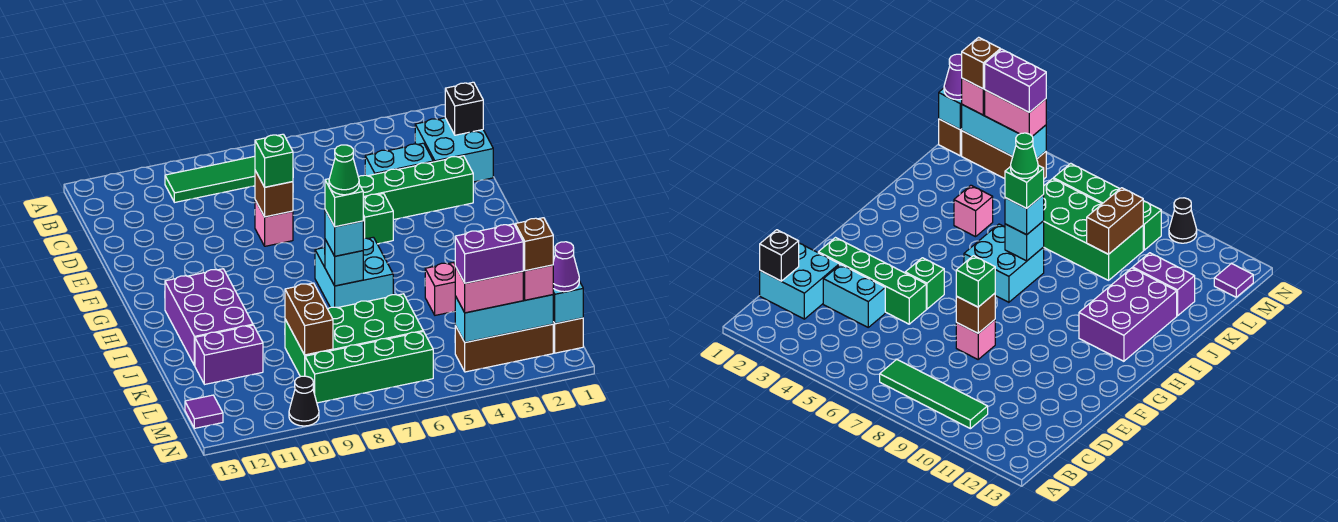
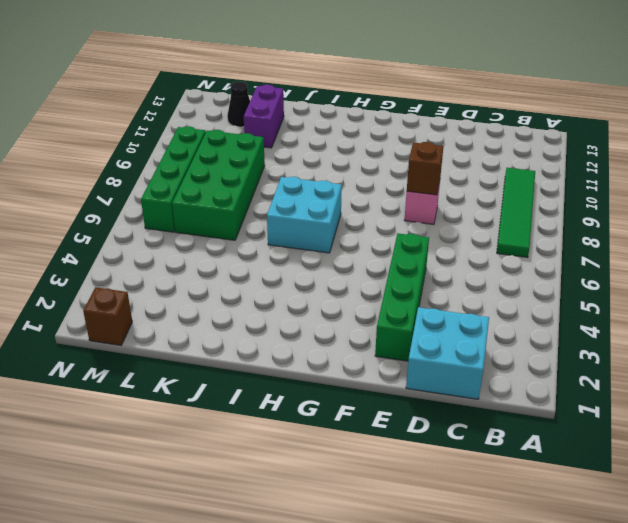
black cone L12 level 1 -> black cone N10 level 1
none -> cyan brick D3:D4 level 1
none -> green brick F5 level 1
none -> purple brick H11:J12 level 1
none -> pink brick J4 level 1

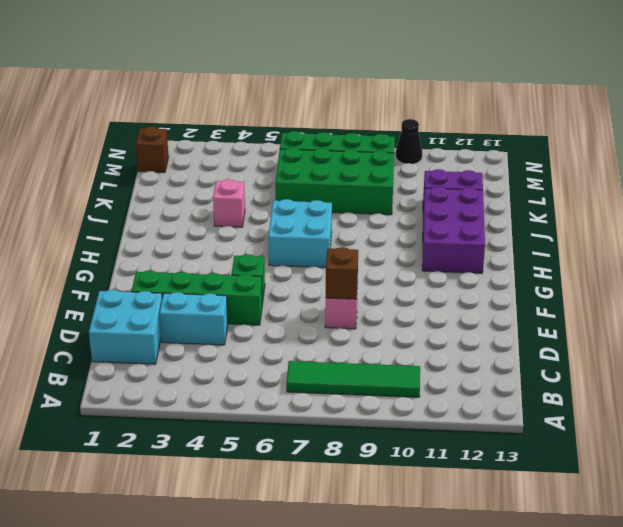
none -> brown brick M2:M4 level 1
none -> purple tile M13 level 1
none -> black brick C1 level 2
none -> cyan brick I7 level 2

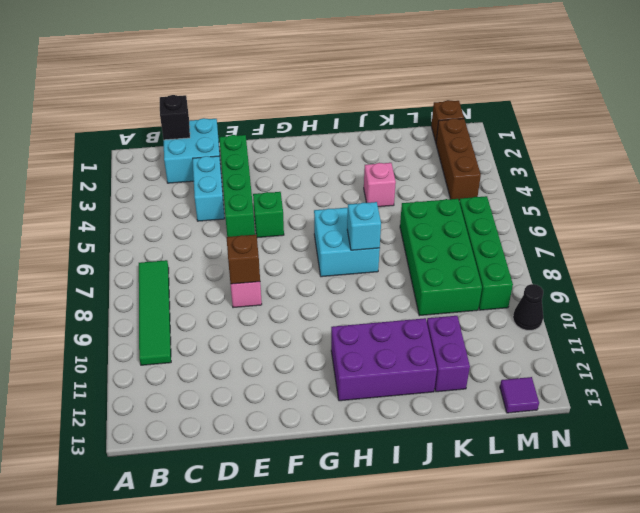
none -> brown brick K9:L9 level 2
none -> cyan brick M1 level 2
none -> cyan brick M2:M4 level 2
none -> green brick E8 level 3

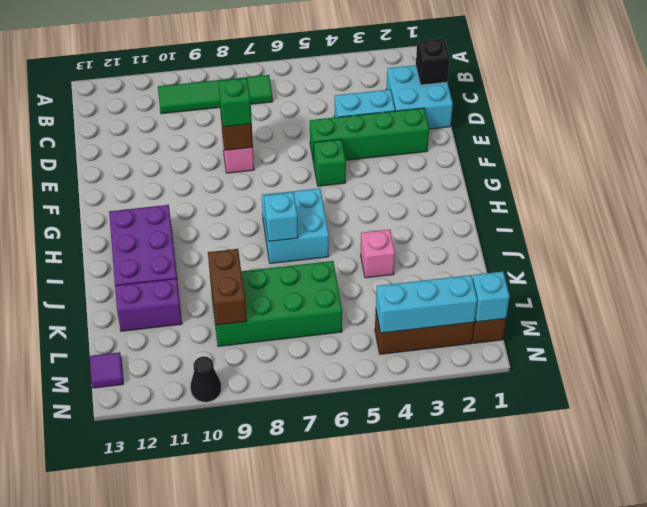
none -> green brick M6:M9 level 1
none -> cyan brick I7 level 3
none -> purple cone M1 level 3
none -> pink brick M2 level 3

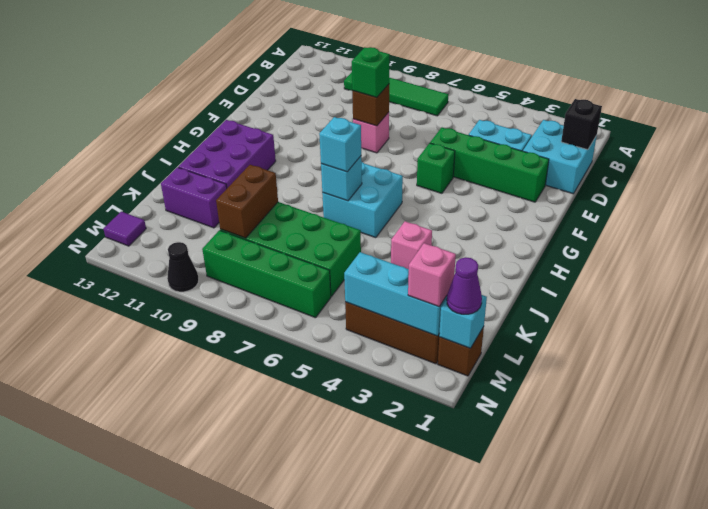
none -> pink brick M3:M4 level 3
none -> green brick I7 level 4
none -> brown brick M2 level 4
none -> purple brick M3:M4 level 4

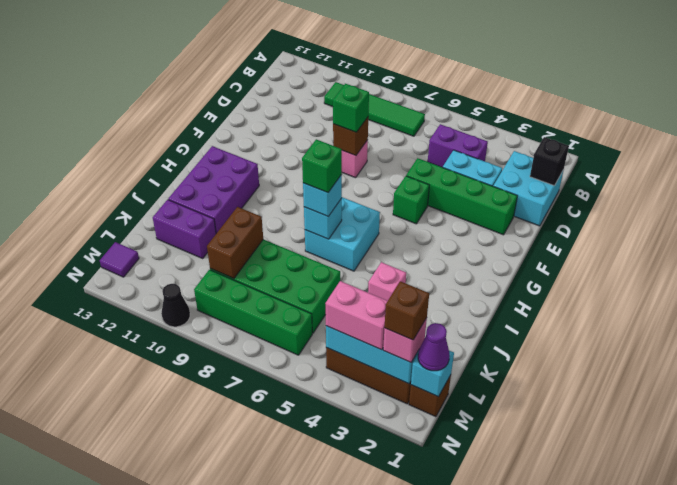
purple brick C4:C5 level 1 -> purple brick M3:M4 level 4
none -> green cone I7 level 5

